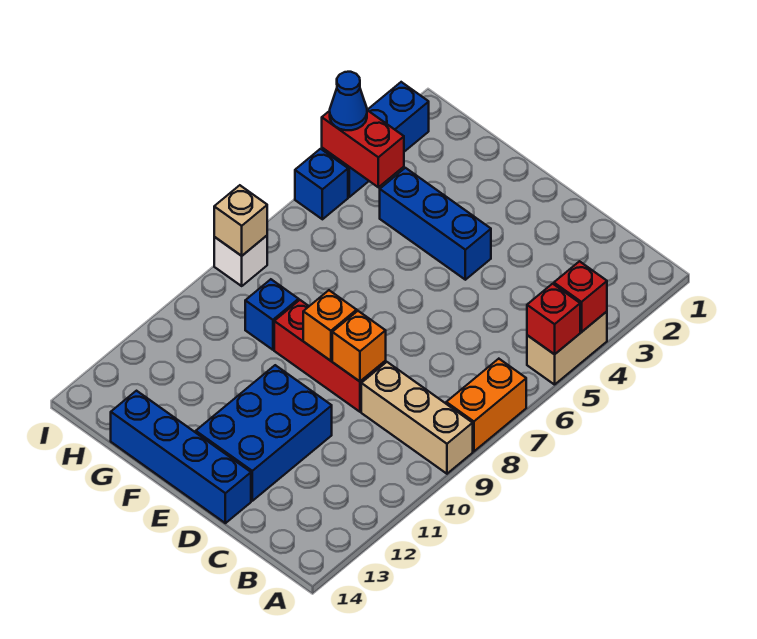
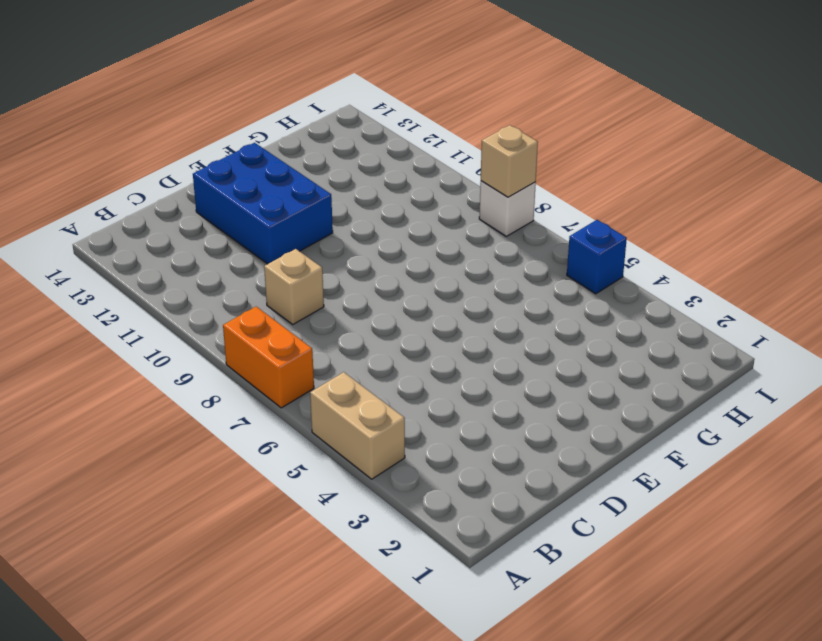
tan brick C9 level 1 -> tan brick A9:C9 level 1
none -> red brick D9:F9 level 1
none -> blue brick D14:G14 level 1
none -> blue brick E4:G4 level 1

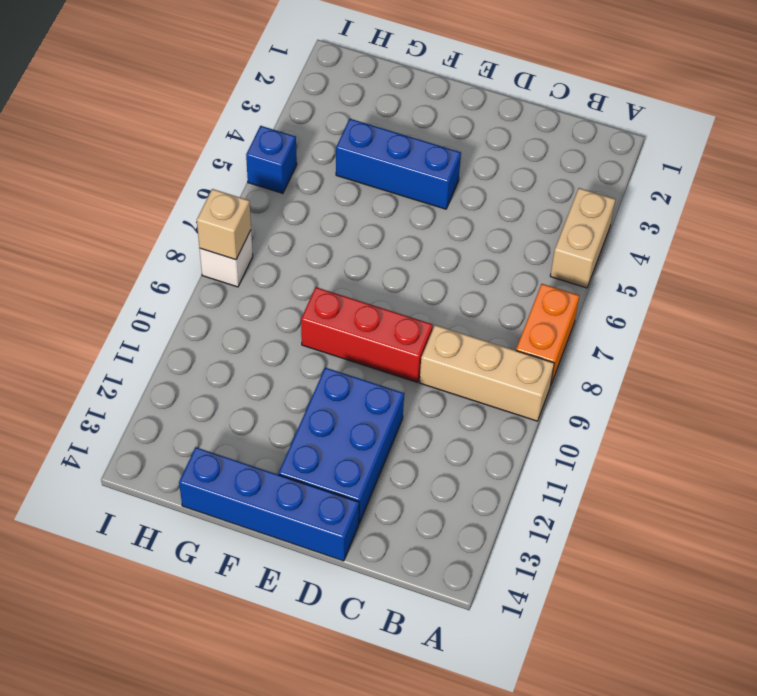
none -> blue brick G9 level 1
none -> blue brick I2:I4 level 1
none -> red brick A4 level 2

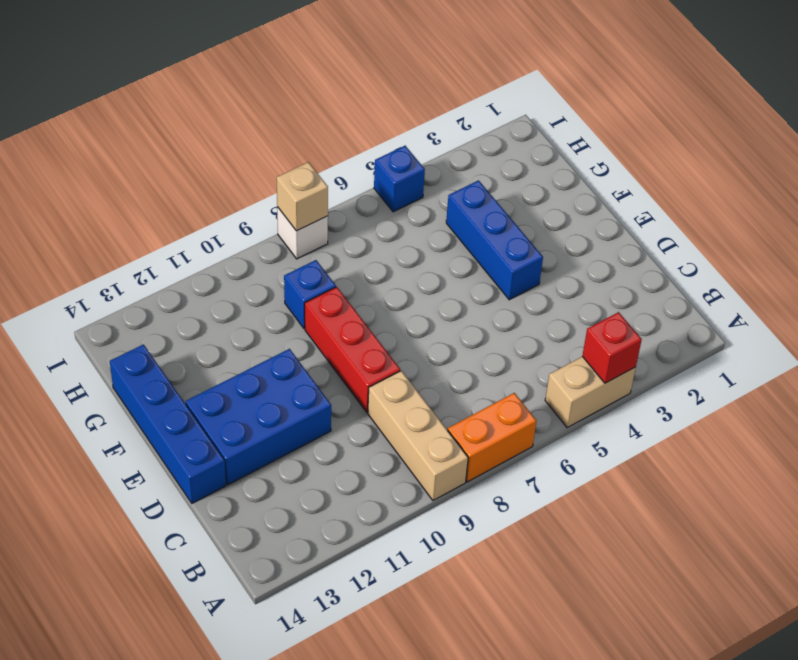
none -> blue brick I2:I4 level 1
none -> red brick A5 level 2
none -> orange brick D9 level 2

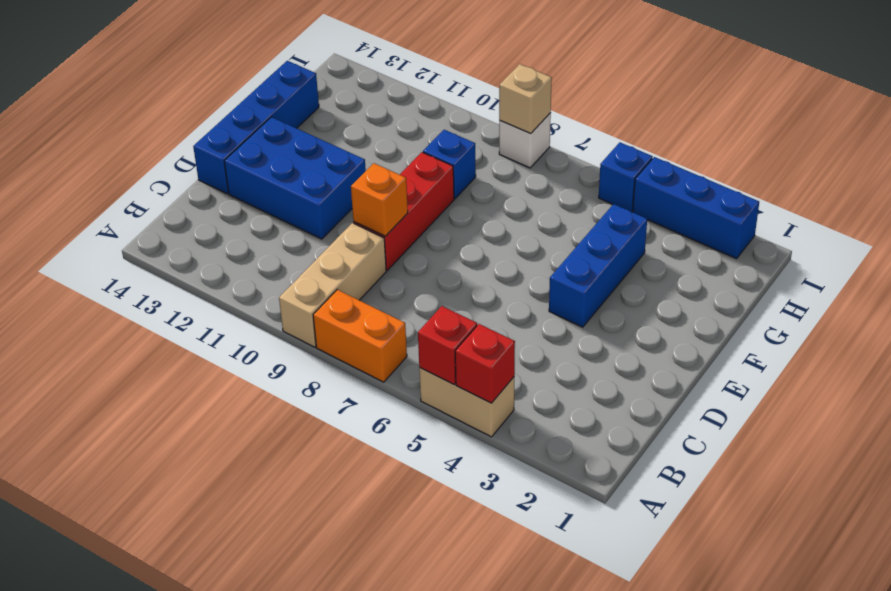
none -> orange brick E9 level 2
none -> red brick H4:I4 level 2
none -> blue cone I4 level 3

